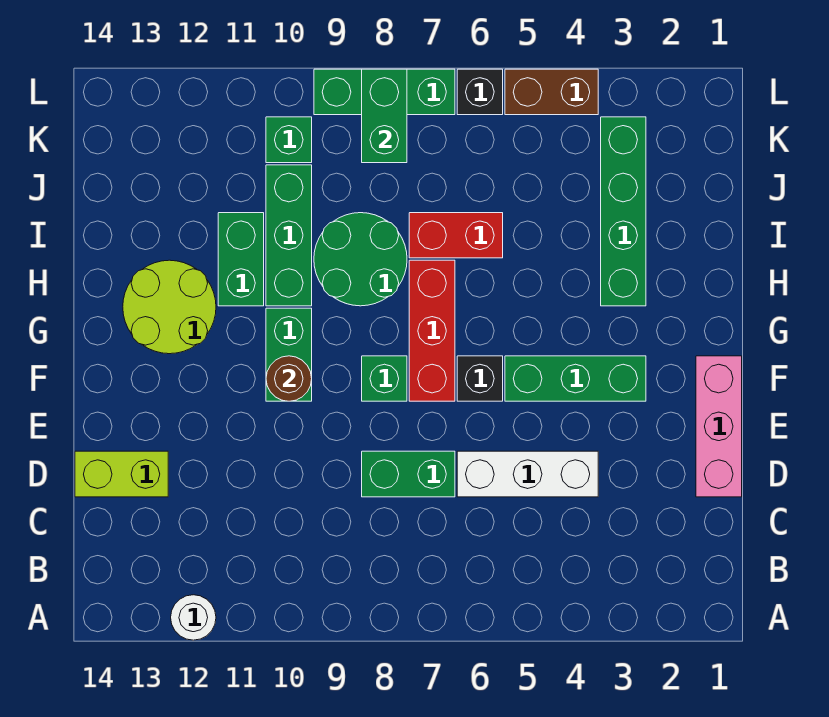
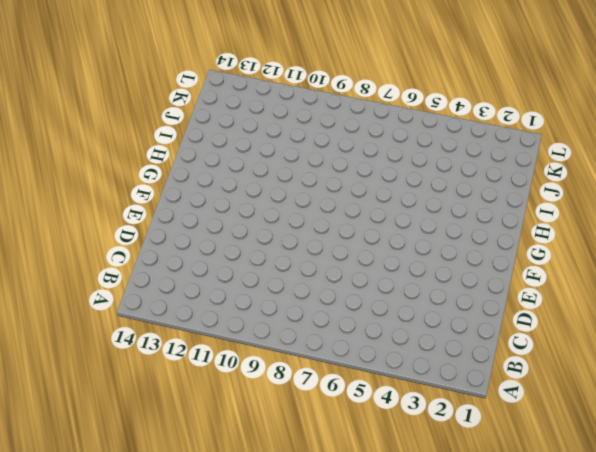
none -> white round brick A12 level 1
none -> pink brick D1:F1 level 1
none -> white brick D4:D6 level 1

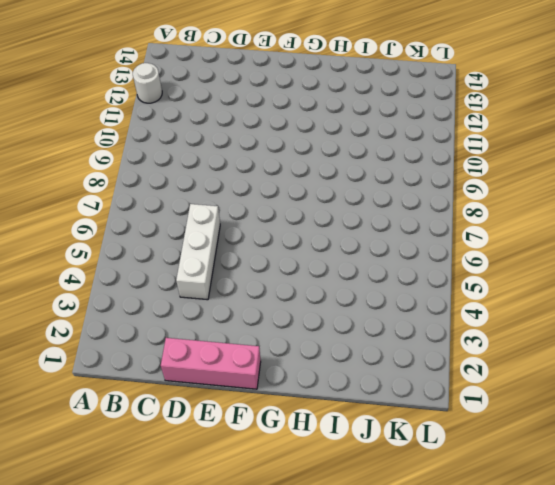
none -> green brick D7:D8 level 1
none -> lime brick D13:D14 level 1
none -> green brick F3:F5 level 1

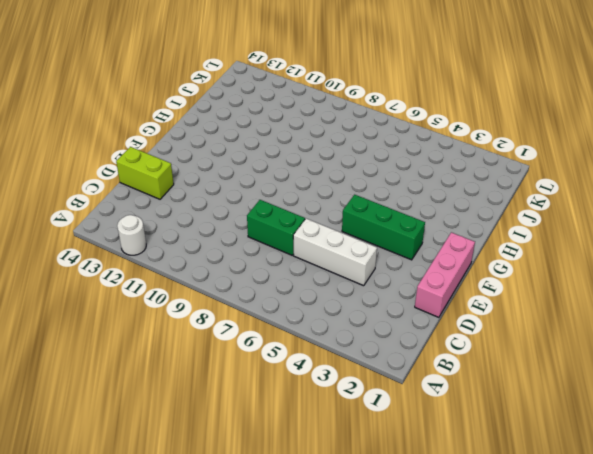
none -> black brick F6 level 1
none -> red brick F7:H7 level 1
none -> green brick F8 level 1

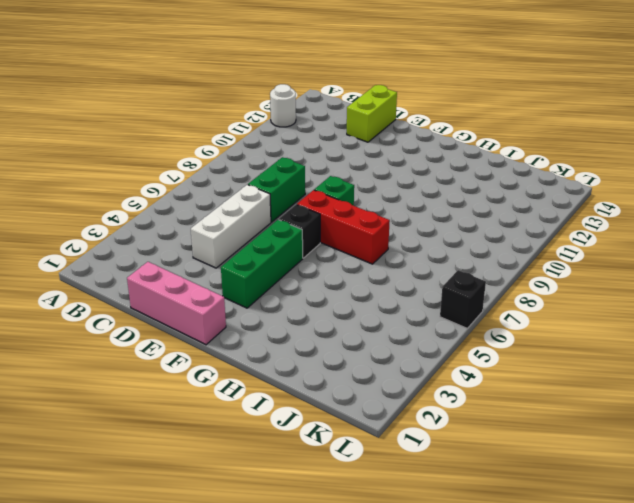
none -> green brick F10:G10 level 1
none -> lime round brick G12:H13 level 1
none -> green brick H3:K3 level 1

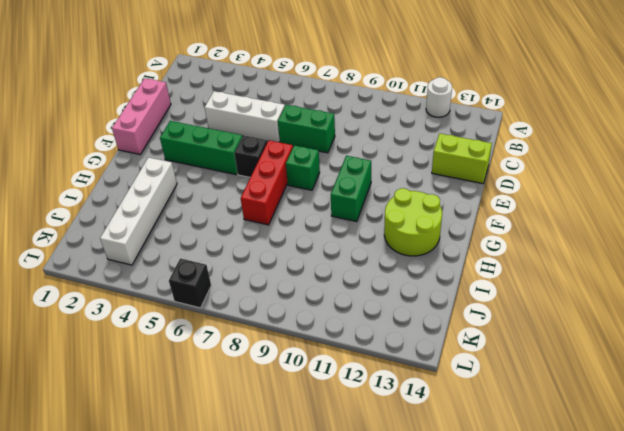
white brick H3:K3 level 1 -> green brick H3:K3 level 1
none -> green round brick H8:I9 level 1
none -> green brick H10:J10 level 1
none -> green brick H11:I11 level 1

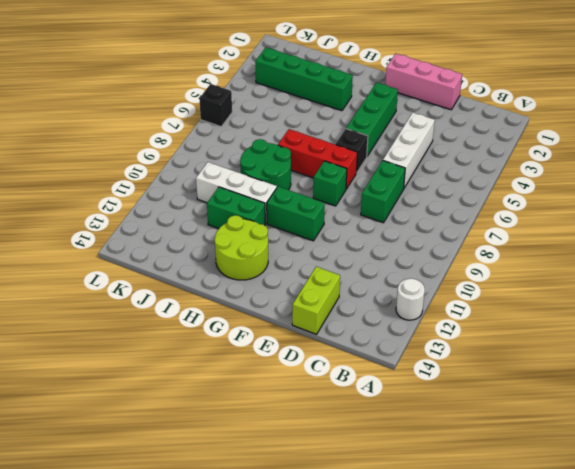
white brick H10:J10 level 1 -> green brick H10:J10 level 1
none -> red brick I6:I7 level 1
none -> green brick K10 level 1
none -> brown brick L4:L5 level 1

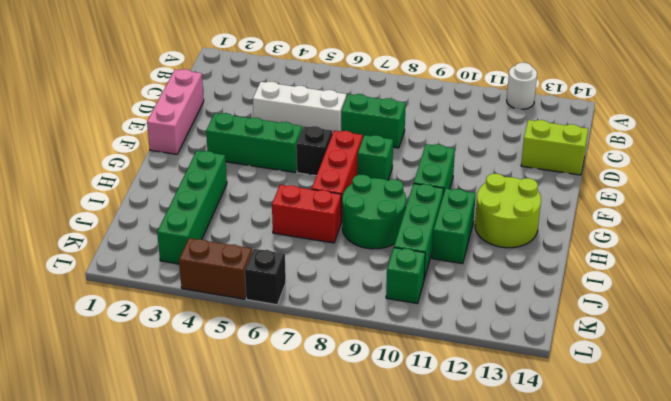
none -> green brick L7:L9 level 1
none -> brown round brick F10 level 2
none -> green brick K8:L8 level 2

